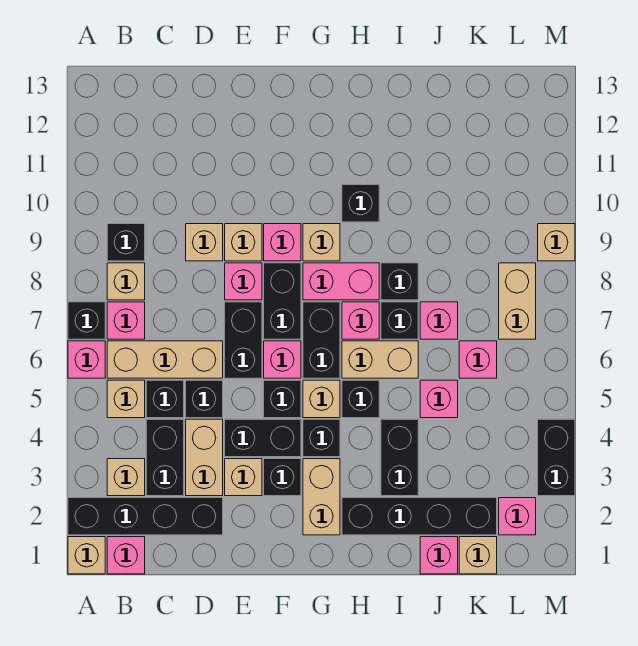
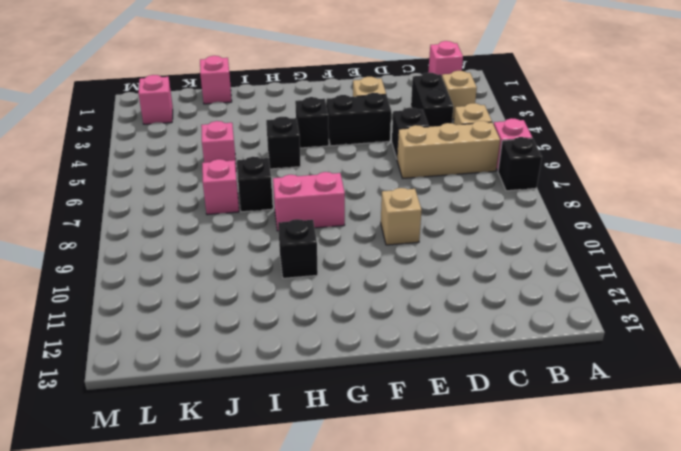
none -> tan brick A1 level 1
none -> black brick A2:D2 level 1
none -> pink brick B7 level 1
none -> tan brick B8 level 1

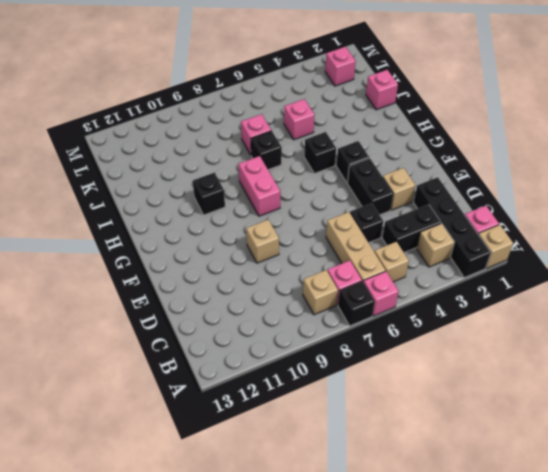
none -> black brick B9 level 1
none -> black brick C5 level 1
none -> tan brick D3:D4 level 1
none -> tan brick D9 level 1

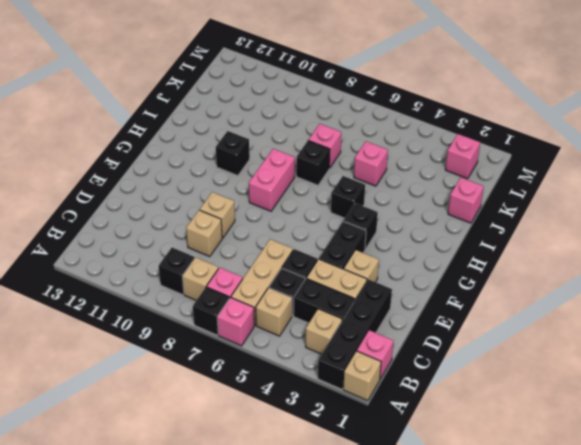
none -> black brick E6:E7 level 1
none -> pink brick E8 level 1
none -> black brick F3 level 1
none -> black brick F5 level 1

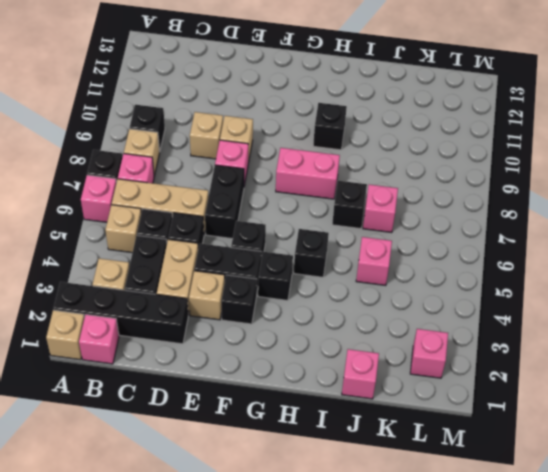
none -> pink brick F6 level 1
none -> black brick F7:F8 level 1
none -> pink brick F9 level 1
none -> tan brick G2:G3 level 1

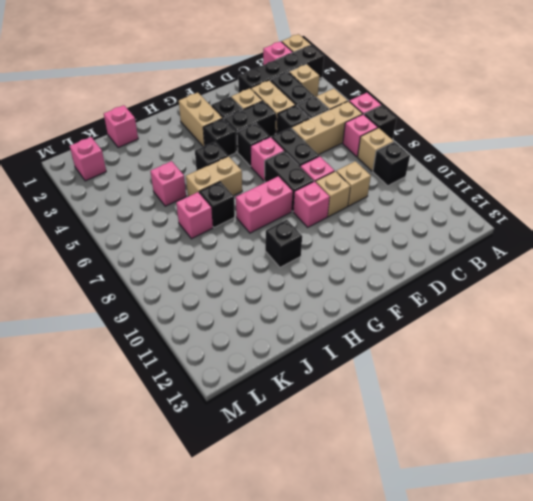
none -> tan brick G5 level 1
none -> black brick G6:G7 level 1
none -> tan brick G9 level 1
none -> black brick H2:K2 level 1

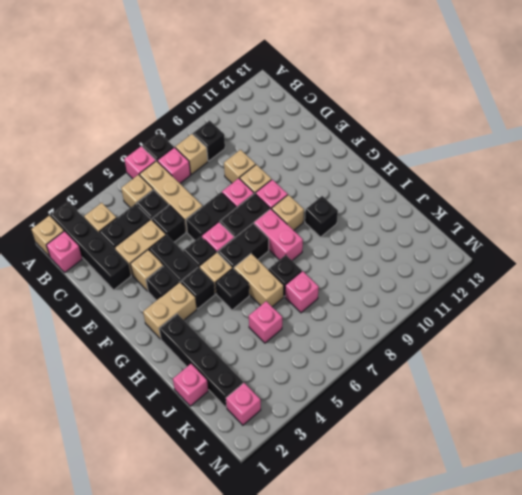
none -> pink brick H7 level 1
none -> black brick I3:I4 level 1
none -> black brick I8 level 1
none -> tan brick K1 level 1

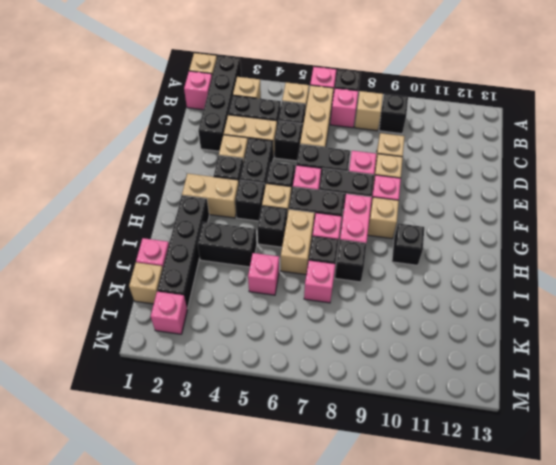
none -> pink brick K6 level 1
none -> tan brick L7:L8 level 1
none -> black brick M3:M4 level 1
none -> tan brick M9 level 1

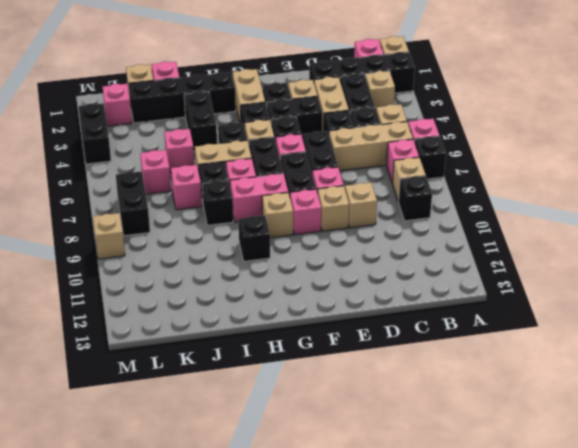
black brick L7:L8 level 1 -> tan brick L7:L8 level 1

